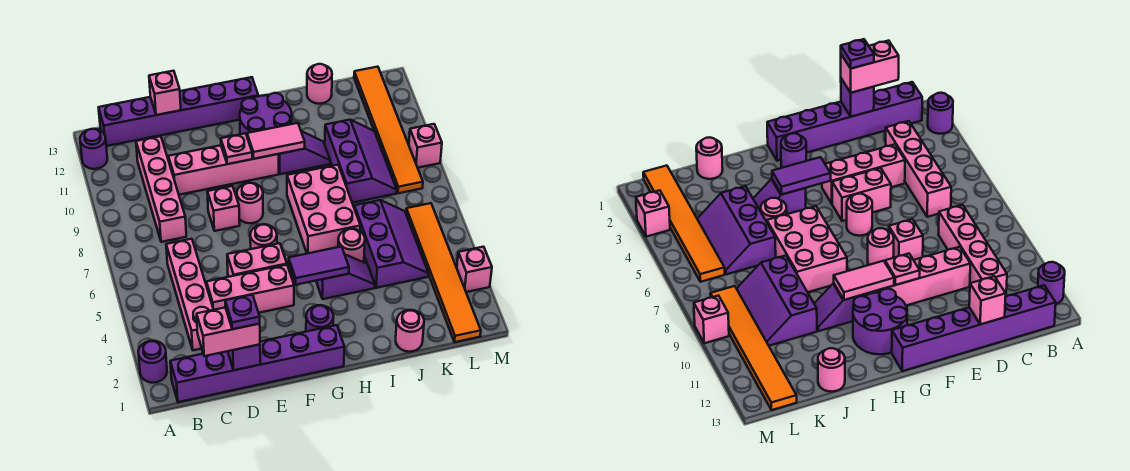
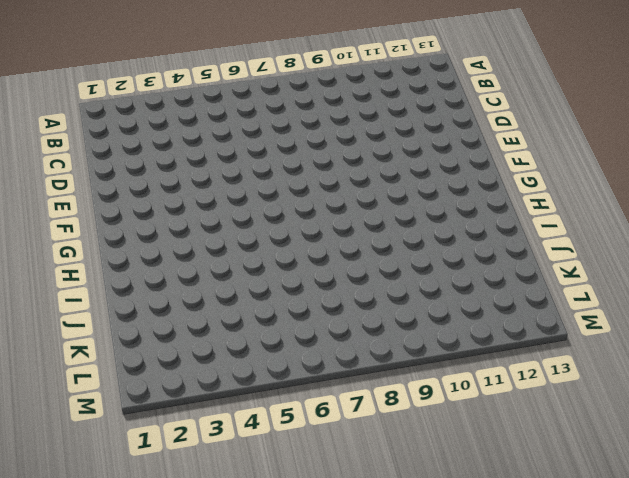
none -> purple round brick A2 level 1
none -> purple round brick A12 level 1
none -> purple brick B1:G1 level 1
none -> purple brick B13:G13 level 1

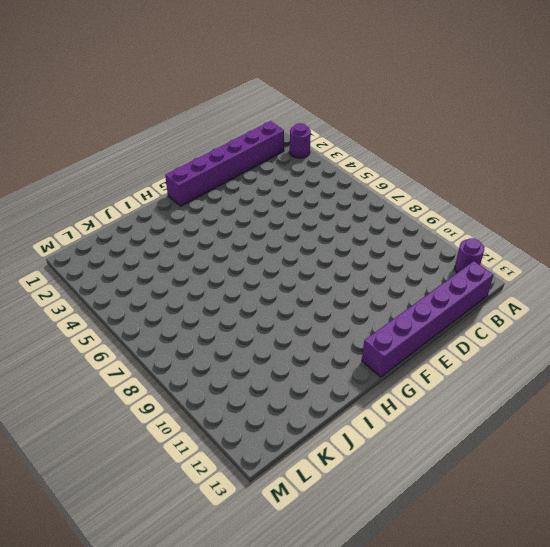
none -> pink brick C3:C6 level 1
none -> pink brick C8:C11 level 1
none -> pink brick D4:F4 level 1
none -> pink brick D10:G10 level 1

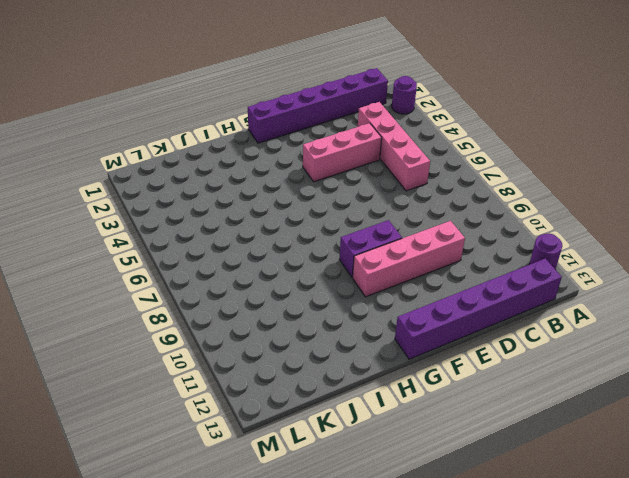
purple brick F9:G9 level 1 -> none
none -> pink brick C8:C11 level 1
none -> pink brick E5:F5 level 1
none -> pink brick E8 level 1
none -> pink round brick F6 level 1

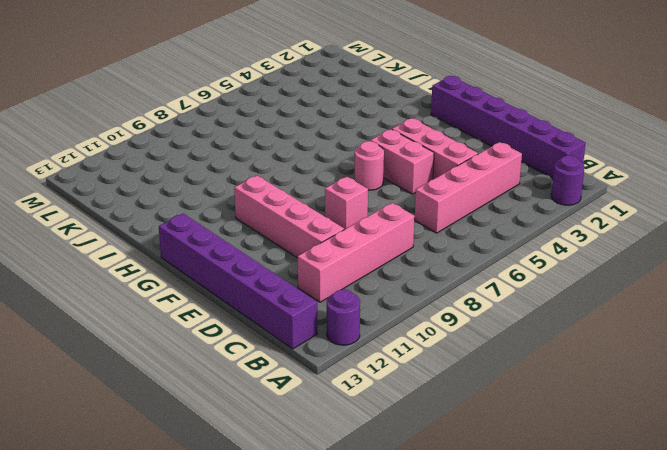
none -> pink round brick F8 level 1
none -> purple round brick G2 level 1
none -> purple round brick G11:H12 level 1
none -> purple slope H4:I4 level 1 top H

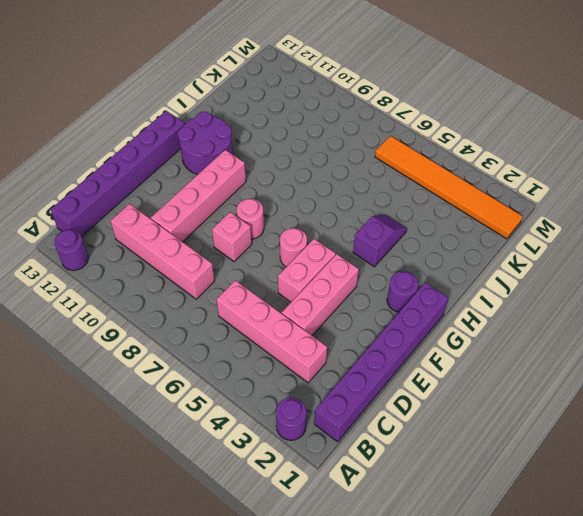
none -> pink brick H6:I8 level 1
none -> purple slope H10:I10 level 1 top H
none -> pink round brick I5 level 1
none -> pink round brick J1 level 1

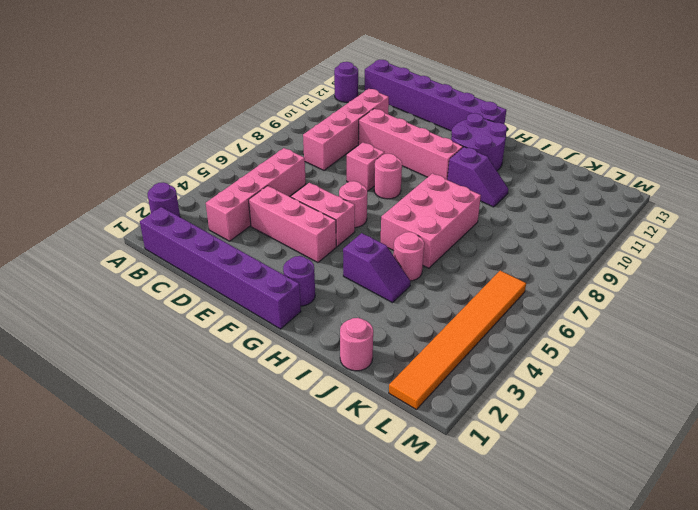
none -> purple slope J4:K6 level 1 top J
none -> purple slope J8:K10 level 1 top J
none -> pink round brick J13 level 1
none -> orange tile L8:L13 level 1

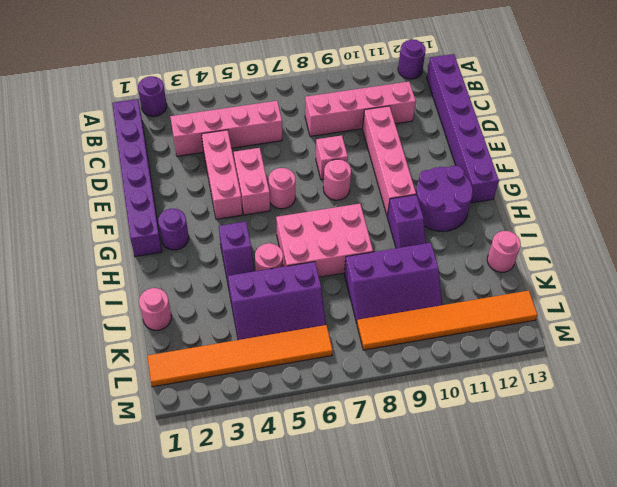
none -> pink brick M3 level 1
none -> pink brick M9 level 1
none -> purple brick D1 level 2
none -> pink brick D13 level 2

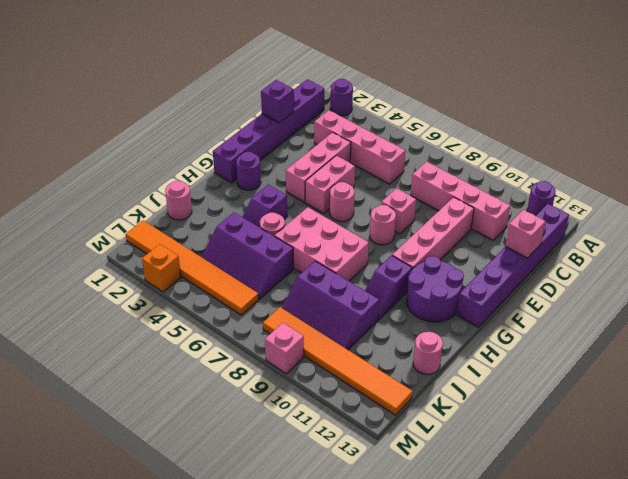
orange brick M3 level 1 -> pink brick M3 level 1
none -> pink plate F10 level 2
none -> purple tile G4:H4 level 2
none -> pink tile G10:H10 level 2
none -> pink brick C1:D1 level 3

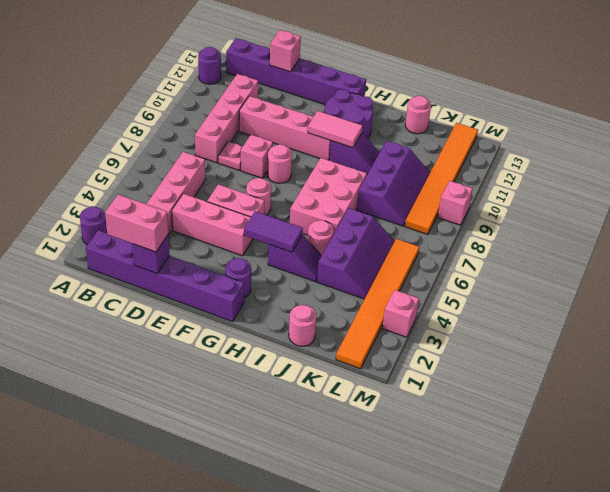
pink plate D8 level 1 -> pink plate F10 level 2
none -> purple plate D1 level 4

